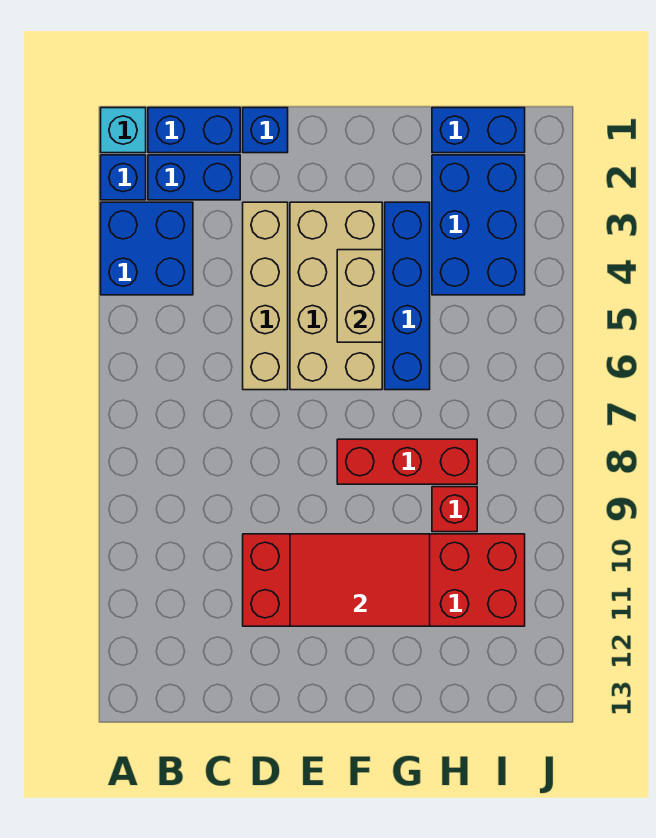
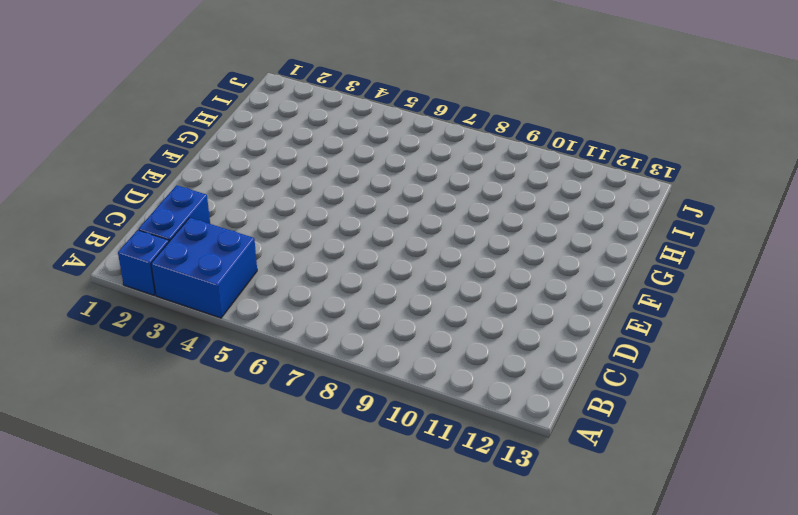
none -> cyan brick A1 level 1
none -> blue brick B1:C1 level 1
none -> blue brick D1 level 1

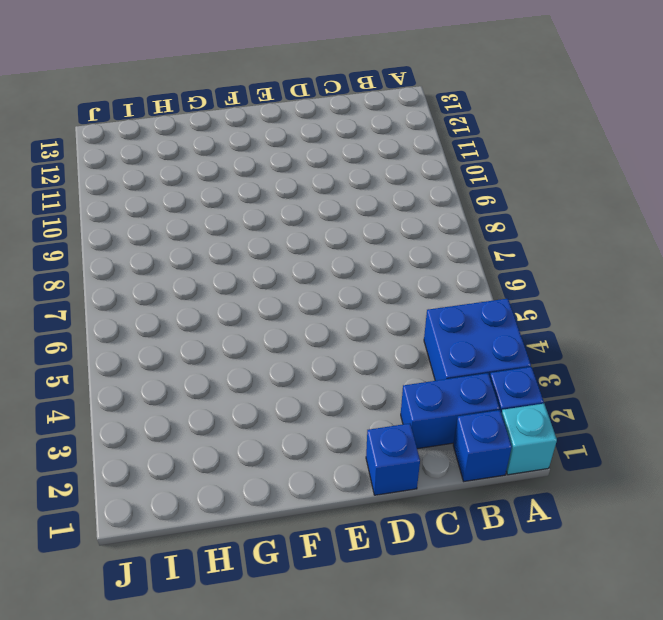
blue brick B1 level 1 -> blue brick B1:C1 level 1
none -> tan brick D3:D6 level 1
none -> red brick D10:I11 level 1
none -> tan brick E3:F6 level 1

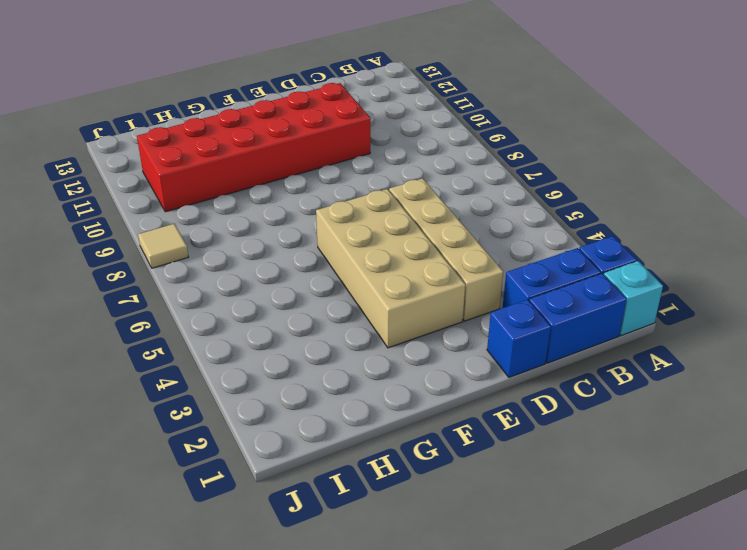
tan tile J8 level 1 -> none
none -> blue brick A3:B4 level 1
none -> red brick F8:H8 level 1
none -> blue brick G3:G6 level 1

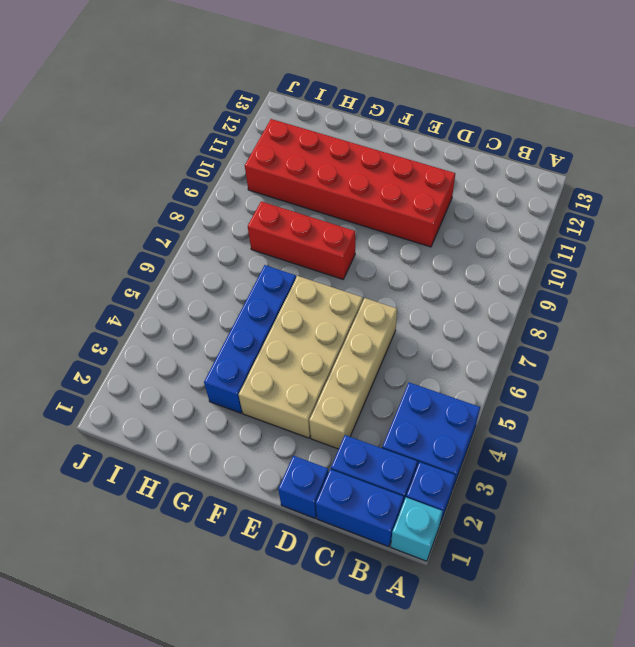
none -> blue brick H1:I1 level 1
none -> blue brick H2:I4 level 1
none -> red brick H9 level 1

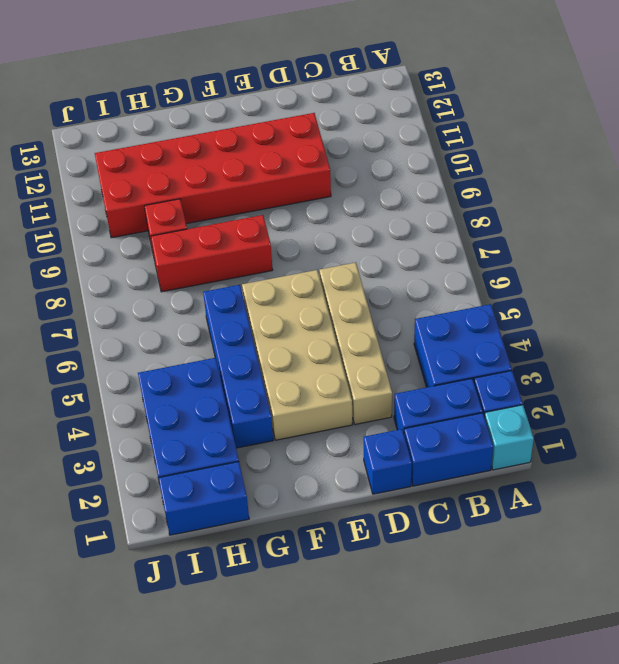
none -> red tile E10:G11 level 2
none -> tan brick F4:F5 level 2

